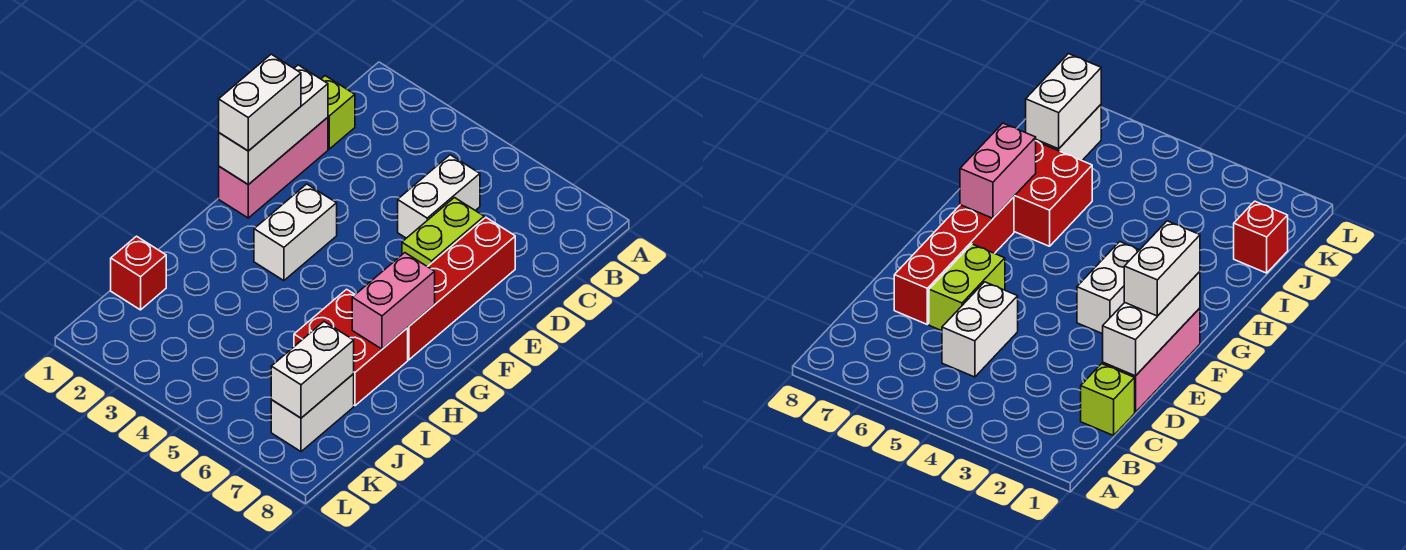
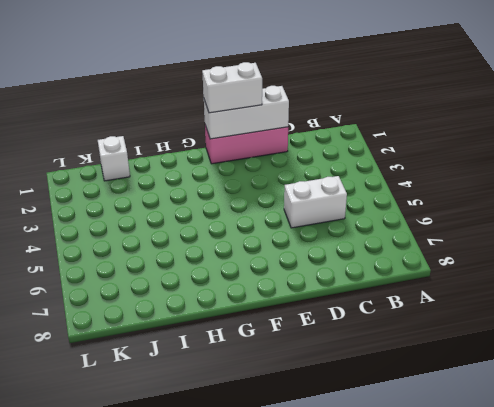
white brick J1 level 1 -> red brick J1 level 1
none -> lime brick C1 level 1
none -> lime brick D6:E6 level 1
none -> red brick D7:G7 level 1

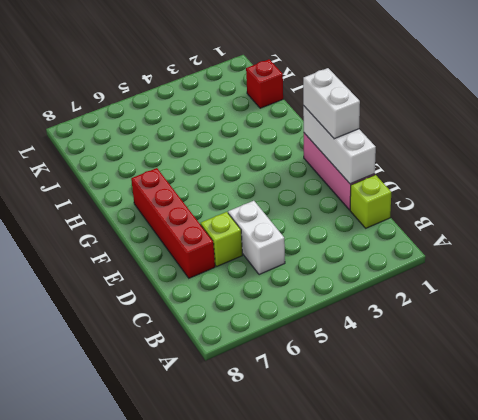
lime brick D6 level 1 -> lime brick D6:E6 level 1
none -> white brick F3:G3 level 1
none -> red brick H6:I7 level 1
none -> white brick J7:K7 level 1

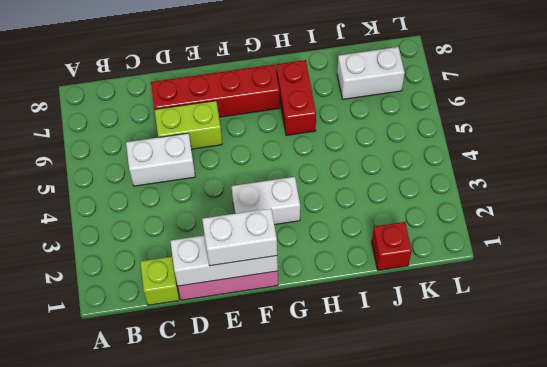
red brick H6:H7 level 1 -> red brick H6:I7 level 1
none -> pink brick G7:H7 level 2
none -> white brick J7:K7 level 2

